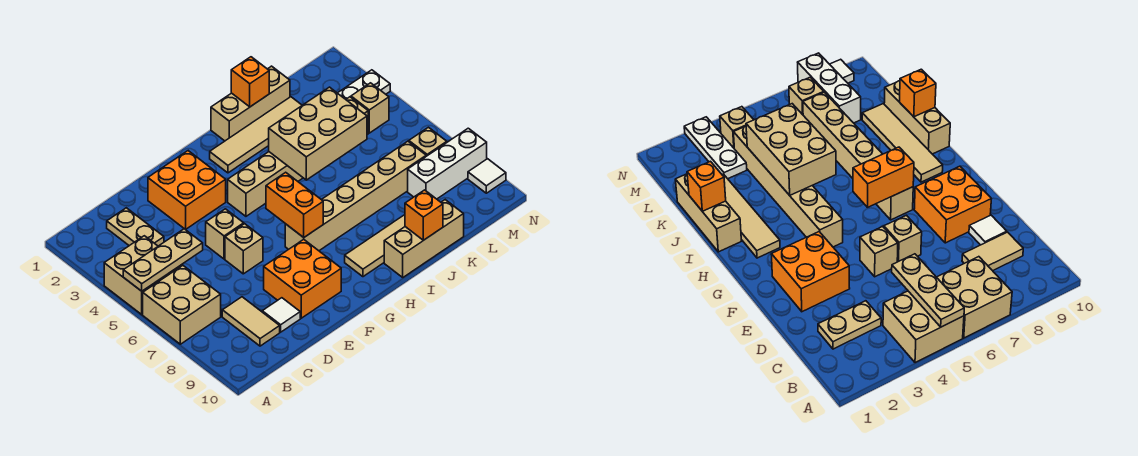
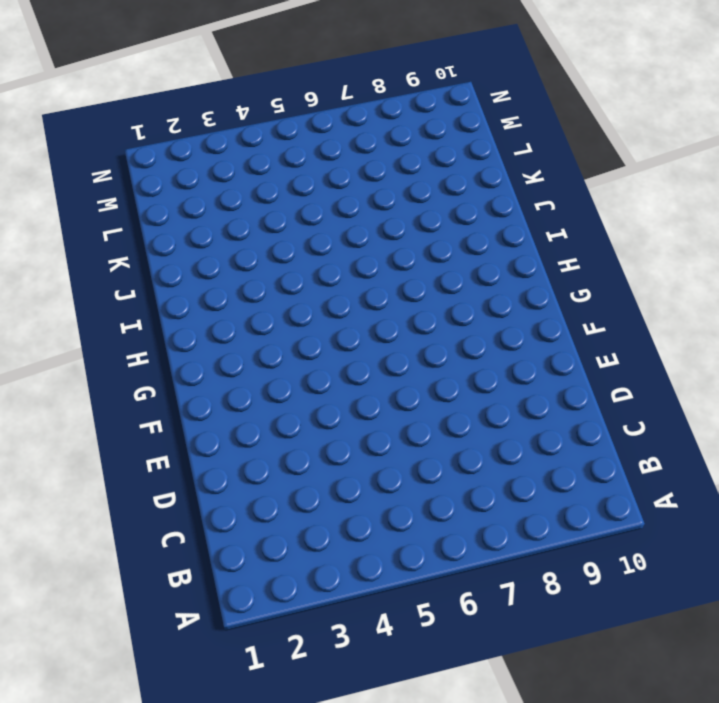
none -> tan brick A4:B5 level 1
none -> tan brick A6:B7 level 1
none -> tan plate C2:C3 level 1

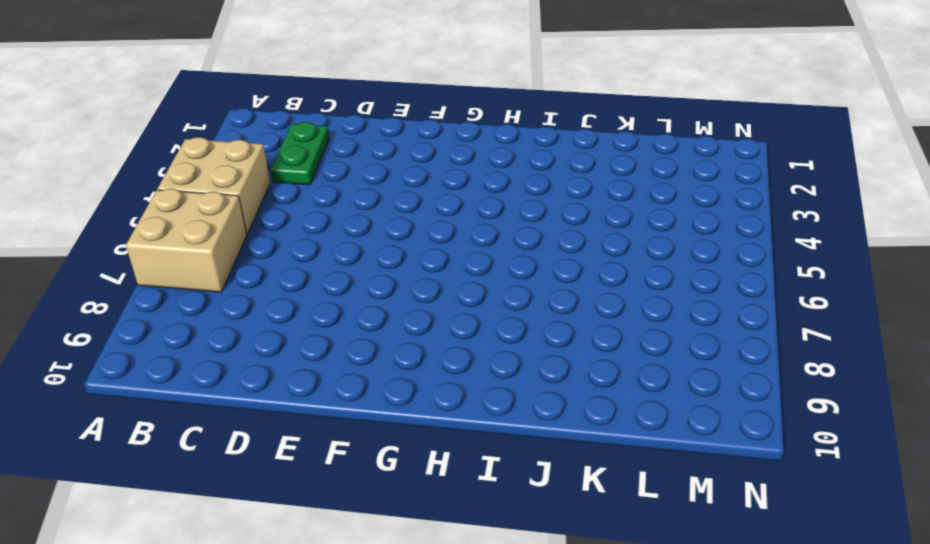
green plate C2:C3 level 1 -> tan plate C2:C3 level 1
none -> tan tile C8:C9 level 1
none -> white tile D9 level 1
none -> orange brick E2:F3 level 1

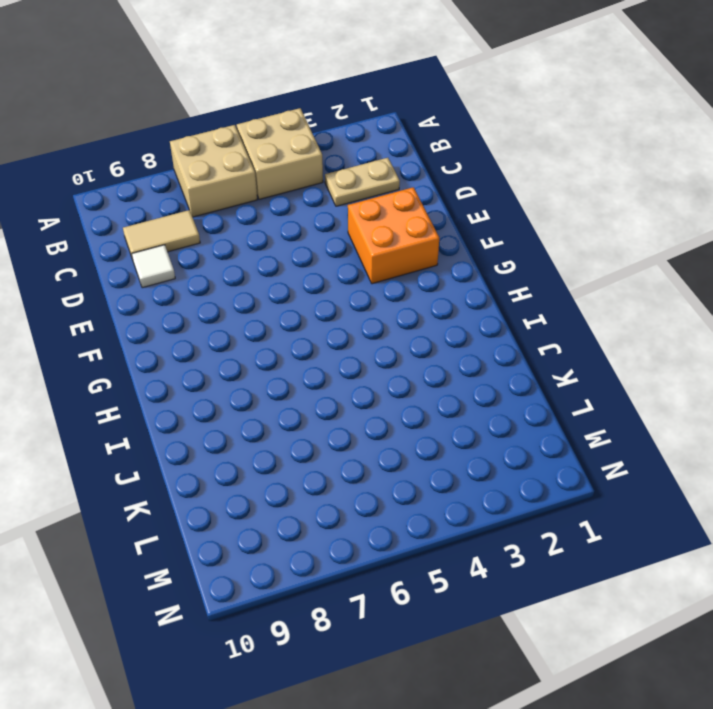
none -> tan brick E5 level 1
none -> tan brick E6 level 1
none -> orange brick E8:F9 level 1

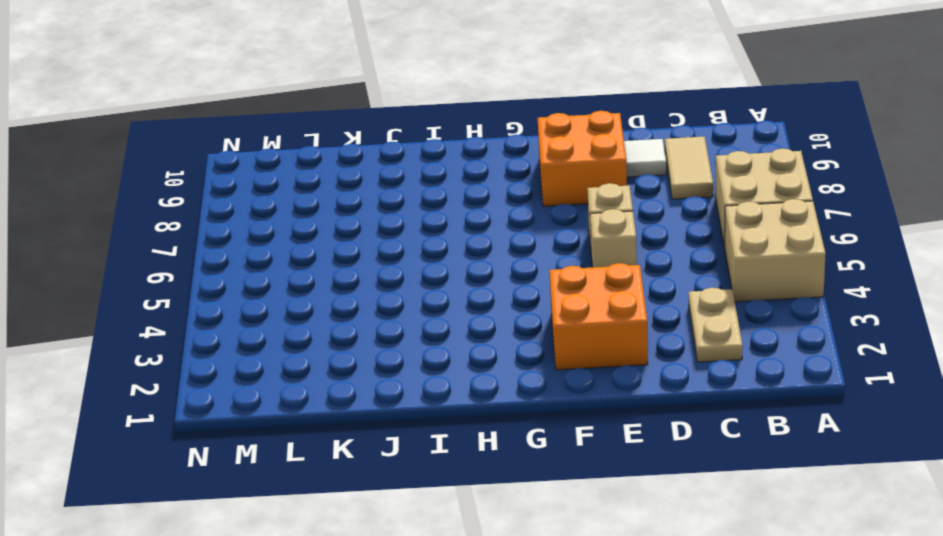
none -> tan brick G4:L4 level 1
none -> tan brick G7:L7 level 1
none -> tan tile H2:K2 level 1

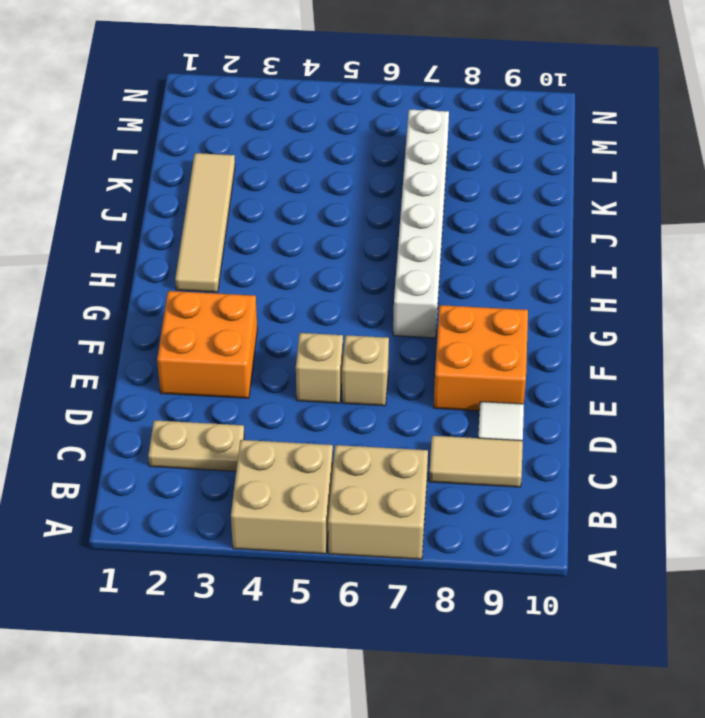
white brick G7:L7 level 1 -> tan brick G7:L7 level 1
none -> tan brick G4:L4 level 1
none -> tan tile H9:K9 level 1
none -> tan brick I1:K1 level 1

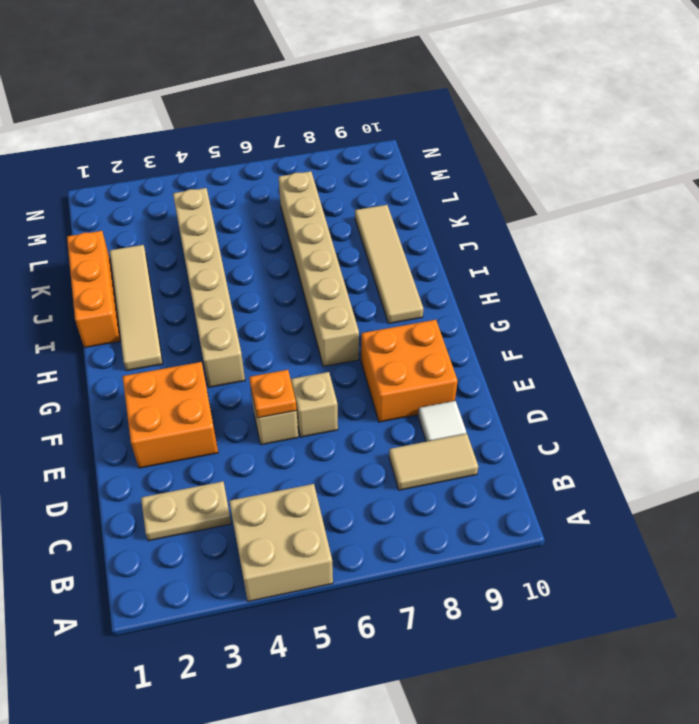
orange plate E5 level 2 -> none
orange brick I1:K1 level 1 -> tan brick I1:K1 level 1
none -> tan brick A6:B7 level 1
none -> tan brick I10:K10 level 1
none -> white plate L3:N3 level 1

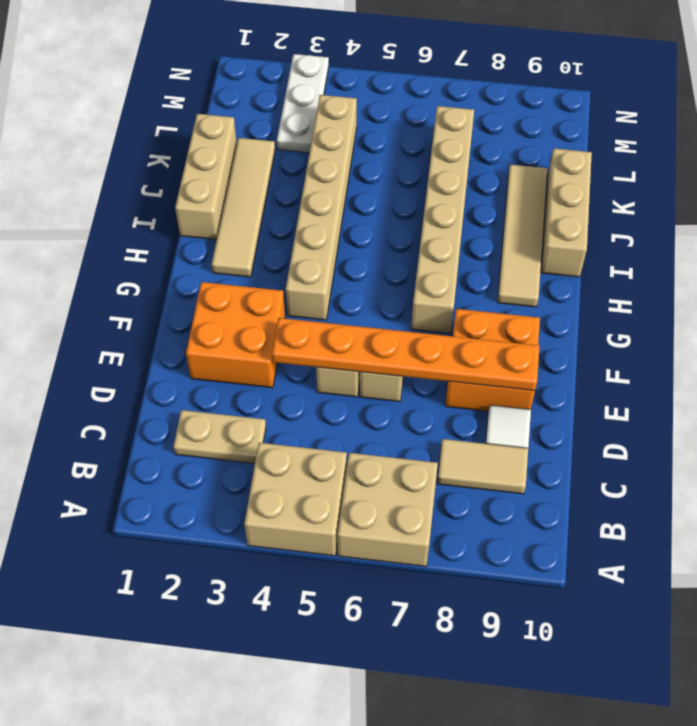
orange plate E4:E9 level 2 -> none
none -> white brick L8:N8 level 1
none -> tan brick M4 level 1
none -> tan brick M7 level 1

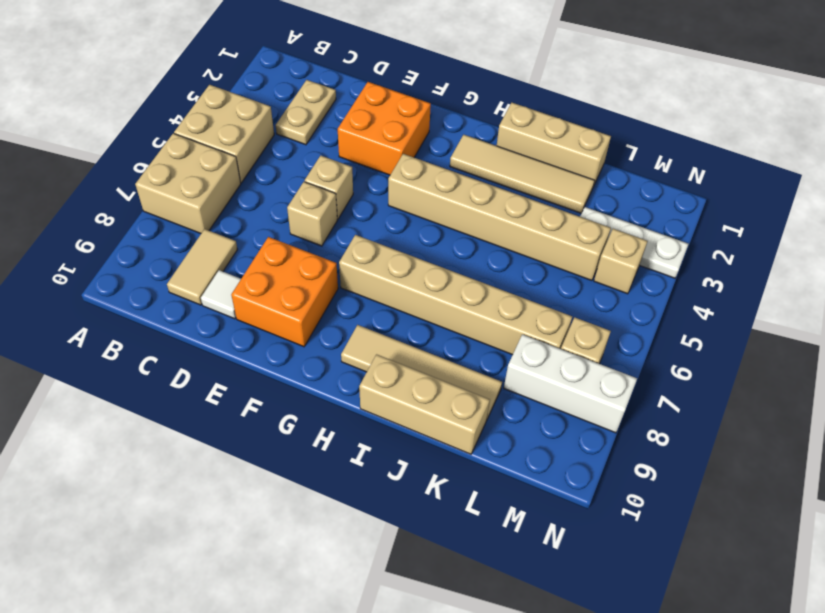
none -> white tile N9 level 1
none -> tan plate A5:C5 level 2
none -> orange brick G6:G7 level 2

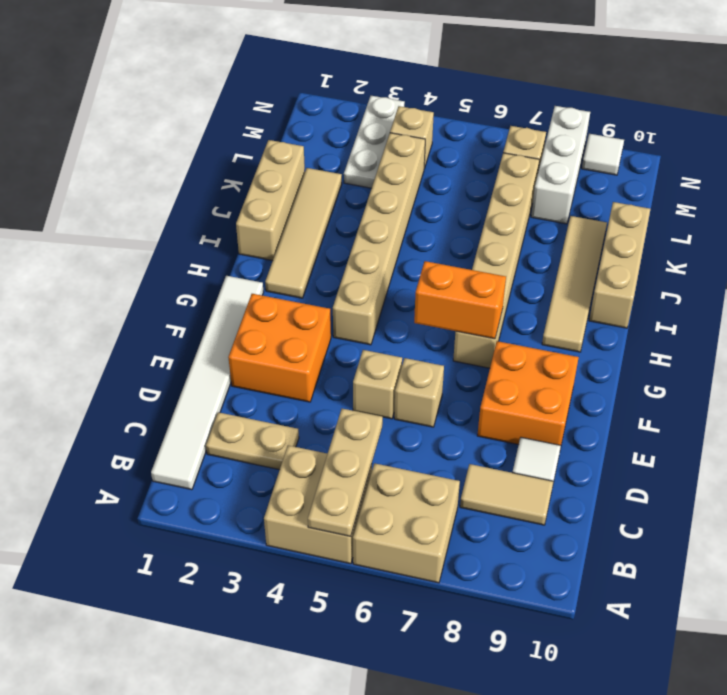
white tile B1:G1 level 1 -> none
none -> tan brick I4:K5 level 2
none -> orange brick J1 level 2
none -> orange brick J10 level 2

